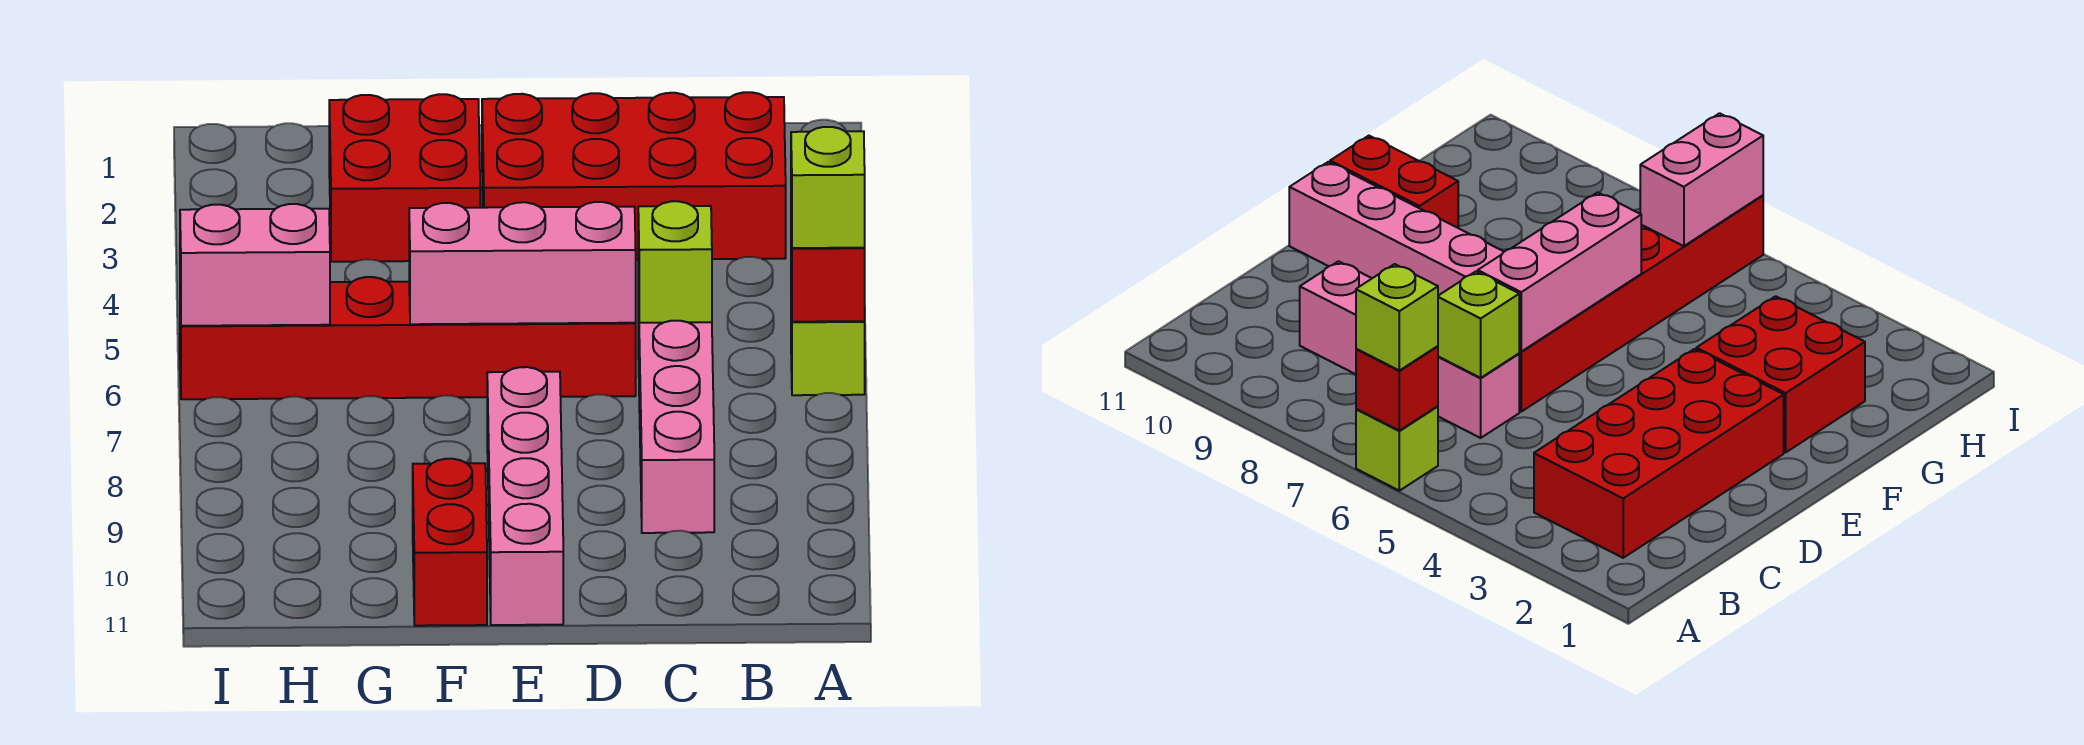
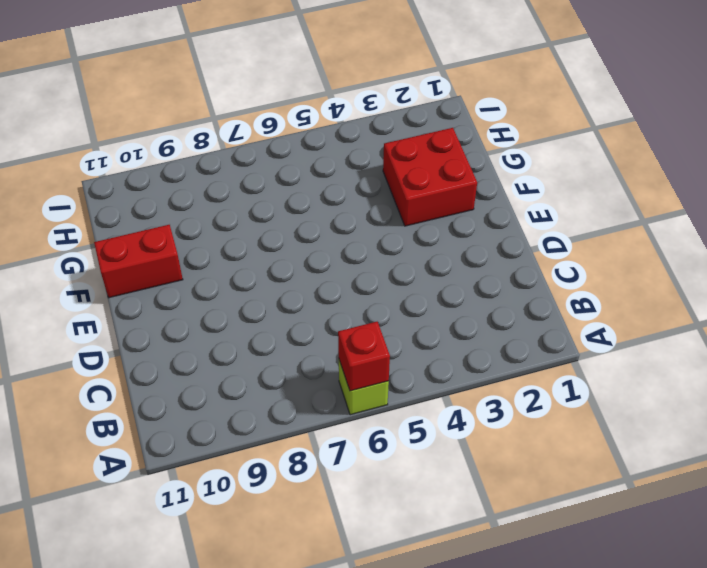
none -> red brick B2:E3 level 1
none -> pink brick C6:C9 level 1
none -> red brick D6:I6 level 1

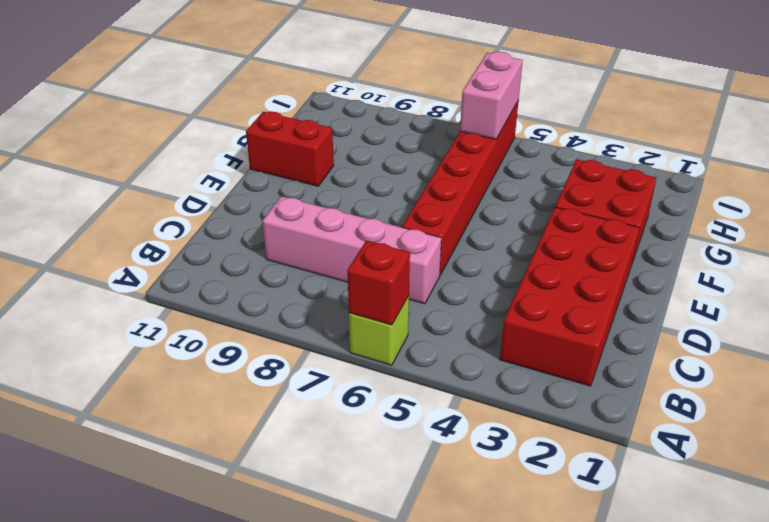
none -> pink brick E8:E11 level 1
none -> lime brick C6 level 2
none -> pink brick D6:F6 level 2

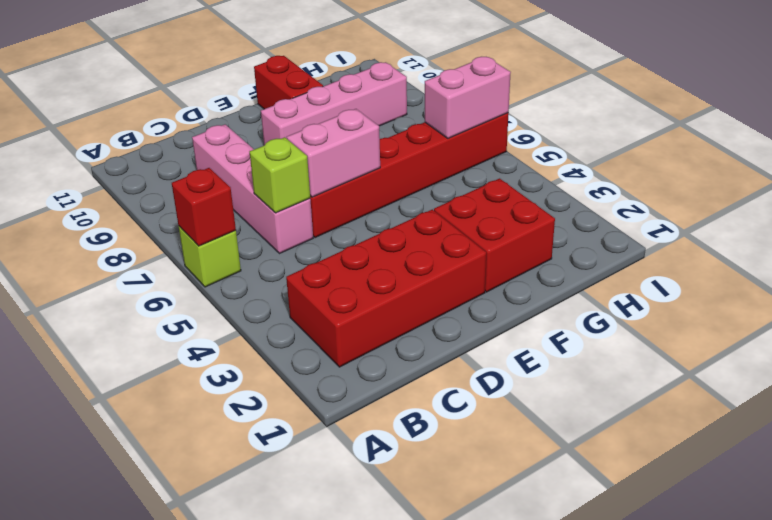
pink brick D6:E6 level 2 -> pink brick D6:F6 level 2
pink brick E9:H9 level 1 -> pink brick E8:E11 level 1
none -> lime brick A6 level 3

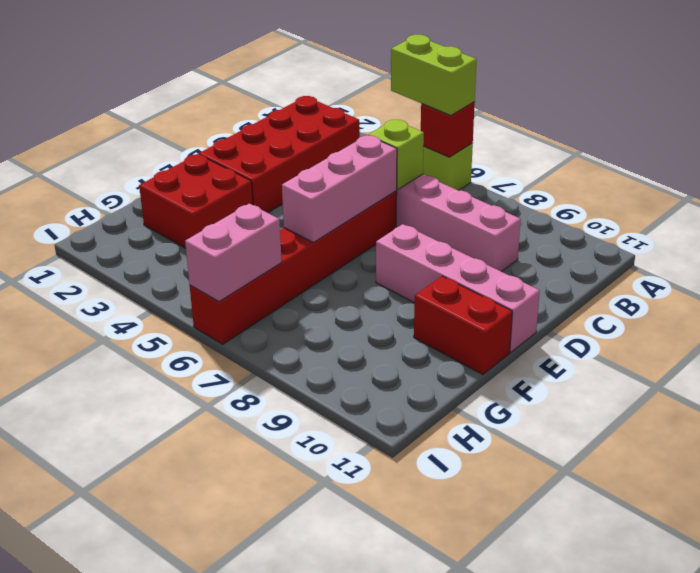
lime brick A5:A6 level 3 -> lime brick A6 level 3

